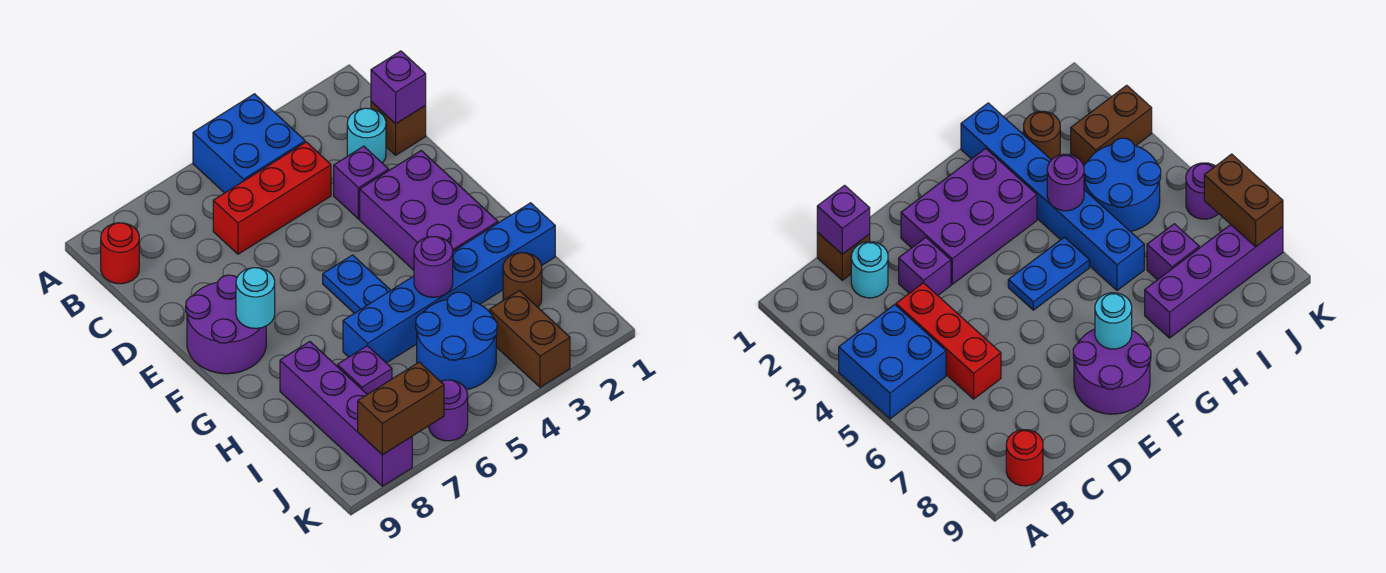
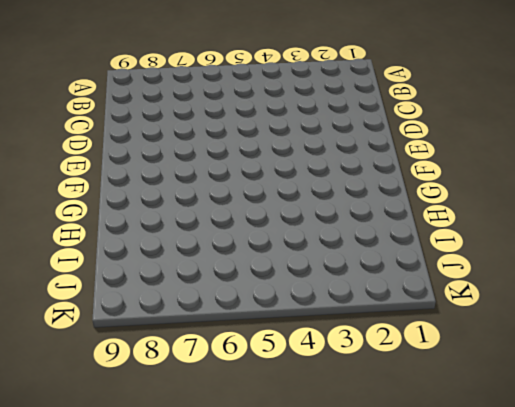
none -> blue brick A4:B5 level 1
none -> red round brick B9 level 1
none -> brown brick C1 level 1

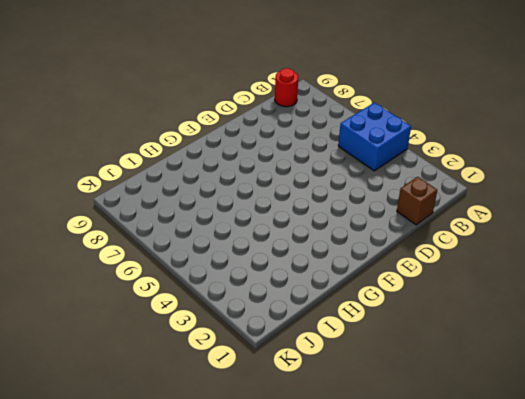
none -> cyan round brick C2 level 1
none -> red brick C4:C6 level 1
none -> purple brick D3 level 1

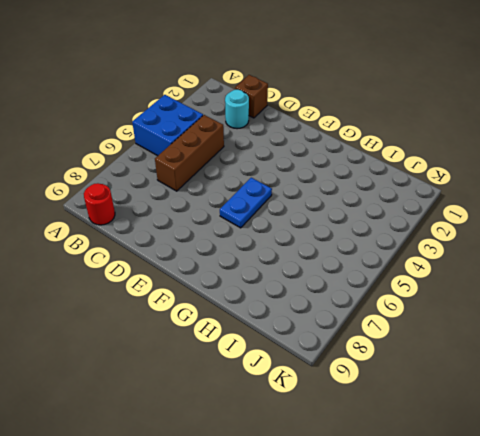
brown brick C4:C6 level 1 -> red brick C4:C6 level 1
blue plate F5:F6 level 1 -> blue plate F5:G5 level 1
none -> purple brick D3 level 1
none -> purple brick E2:G3 level 1
none -> purple round brick E8:F9 level 1

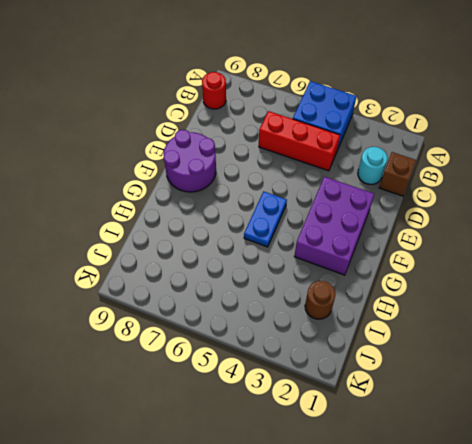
none -> purple brick D3 level 1
none -> blue brick H1:H6 level 1
none -> purple brick H8:K8 level 1

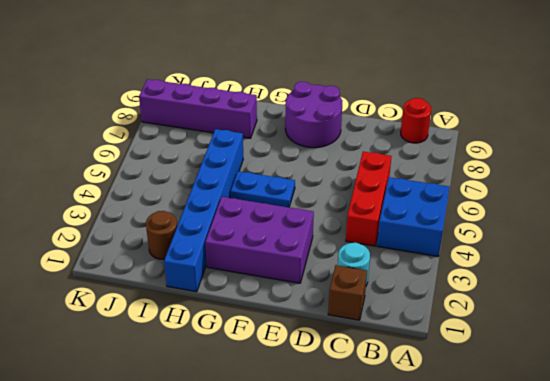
none -> purple brick D3 level 1
none -> blue round brick I4:J5 level 1
none -> purple brick I7 level 1

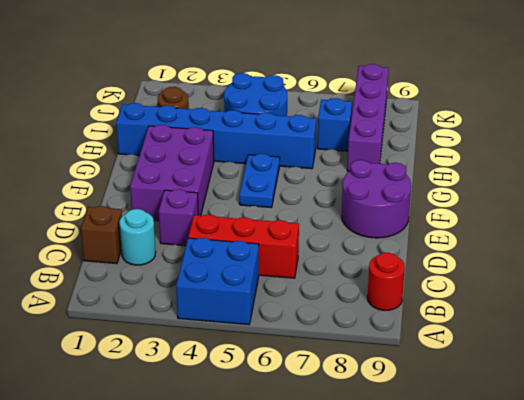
blue brick I7 level 1 -> purple brick I7 level 1
none -> brown brick J3:K3 level 1
none -> purple round brick K6 level 1
none -> purple brick C1 level 2

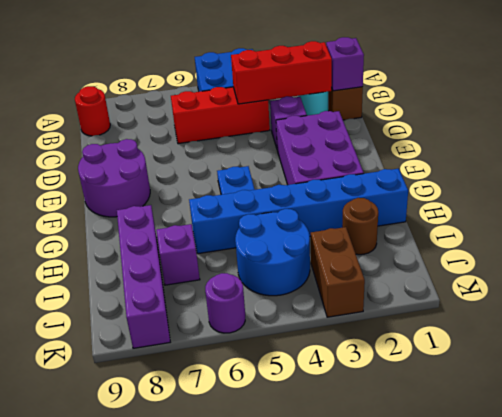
red brick C2:C4 level 2 -> none
none -> cyan round brick F8 level 2
none -> purple round brick H4 level 2
none -> brown brick K7:K8 level 2

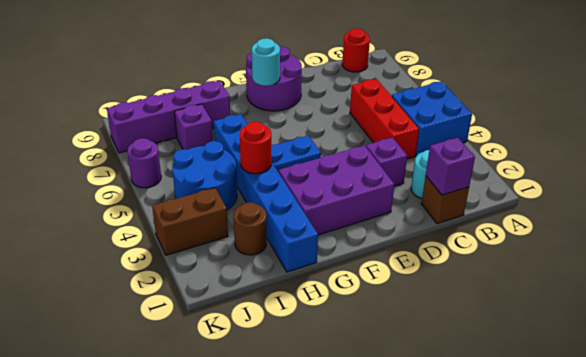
red round brick H4 level 2 -> purple round brick H4 level 2
none -> brown brick K7:K8 level 2

